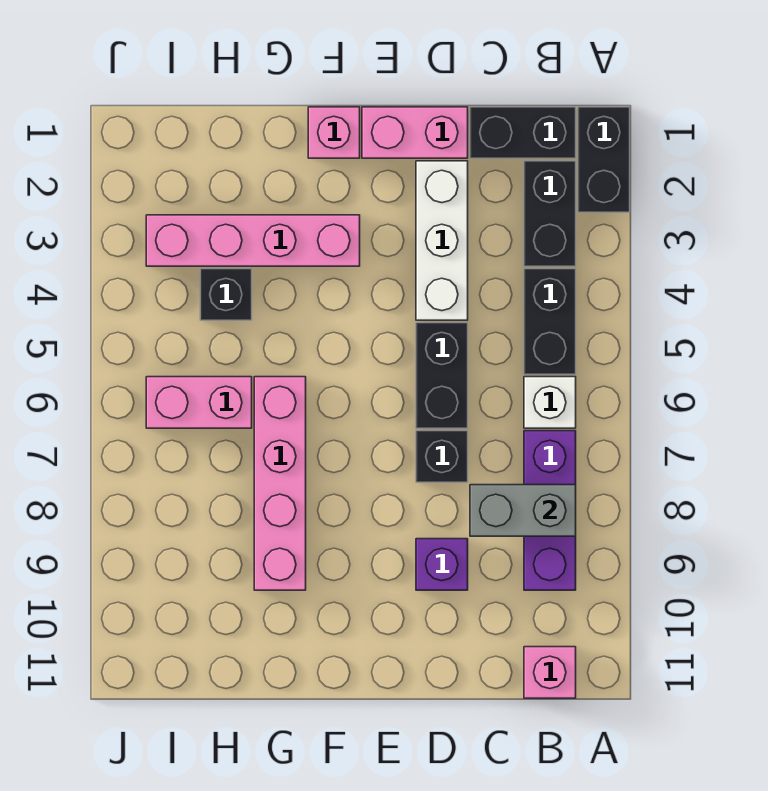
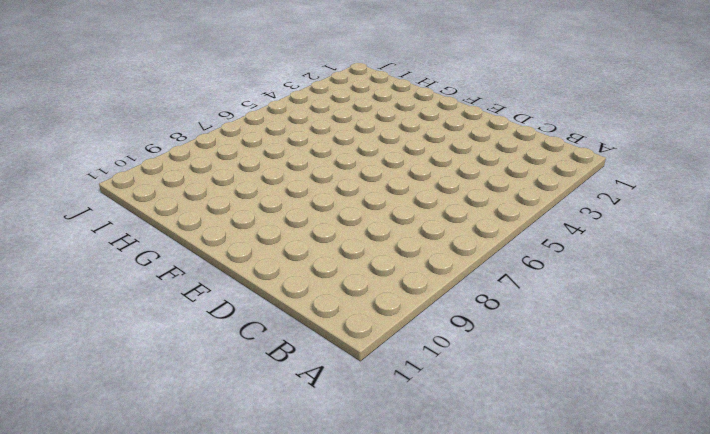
none -> black brick A1:A2 level 1
none -> black brick B1:C1 level 1
none -> black brick B2:B3 level 1

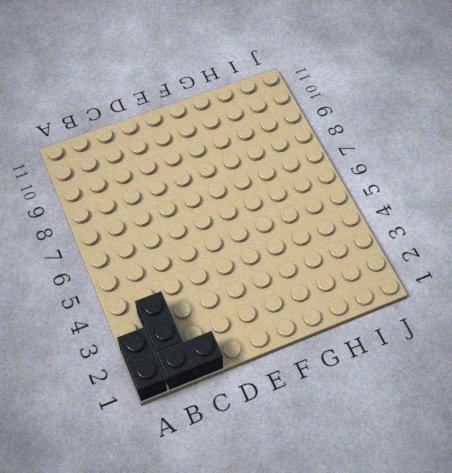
none -> black brick B4:B5 level 1
none -> white brick B6 level 1
none -> purple brick B7:B9 level 1

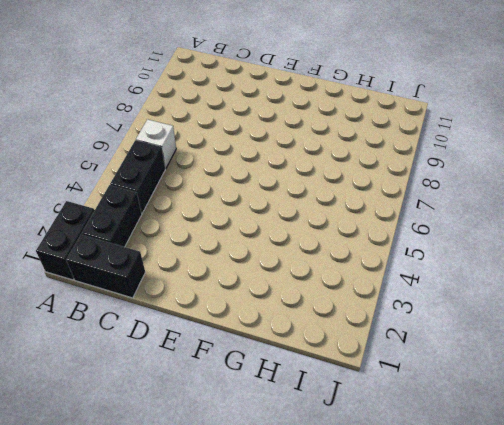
none -> purple brick B7:B9 level 1
none -> pink brick B11 level 1
none -> pink brick D1:E1 level 1

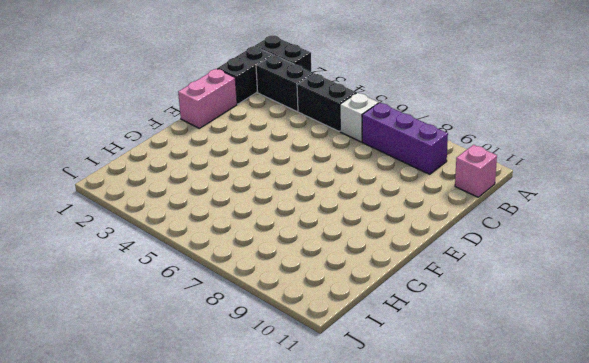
none -> white brick D2:D4 level 1
none -> black brick D5:D6 level 1
none -> black brick D7 level 1

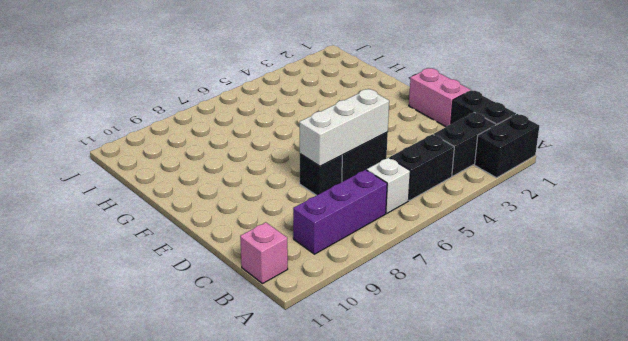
white brick D5:D7 level 2 -> white brick D2:D4 level 1
none -> purple brick D9 level 1
none -> pink brick F1 level 1
none -> pink brick F3:I3 level 1

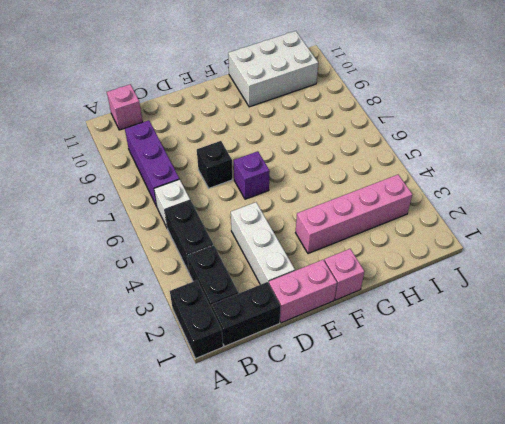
purple brick E6 level 1 -> purple brick D9 level 1
white brick G10:I11 level 1 -> none
none -> black brick D5:D6 level 1
none -> pink brick G6:G9 level 1
none -> black brick H4 level 1

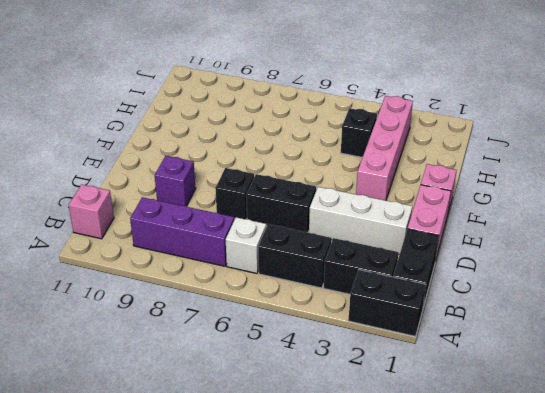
none -> pink brick G6:G9 level 1
none -> pink brick H6:I6 level 1
none -> grey brick B8:C8 level 2

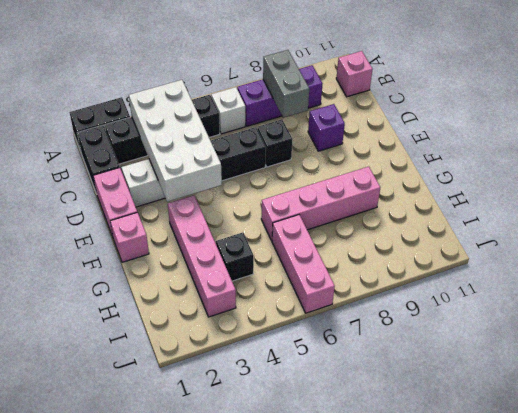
white brick B3:E4 level 2 -> none
pink brick H6:J6 level 1 -> pink brick H6:I6 level 1

